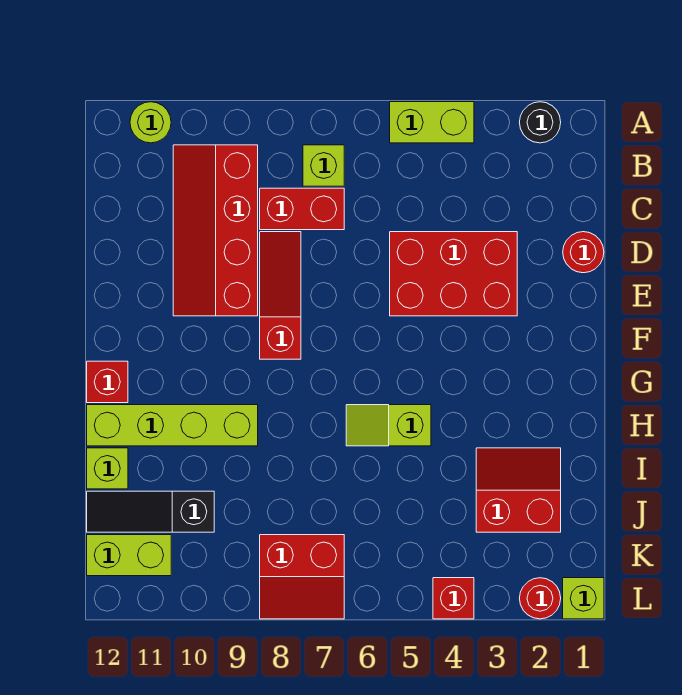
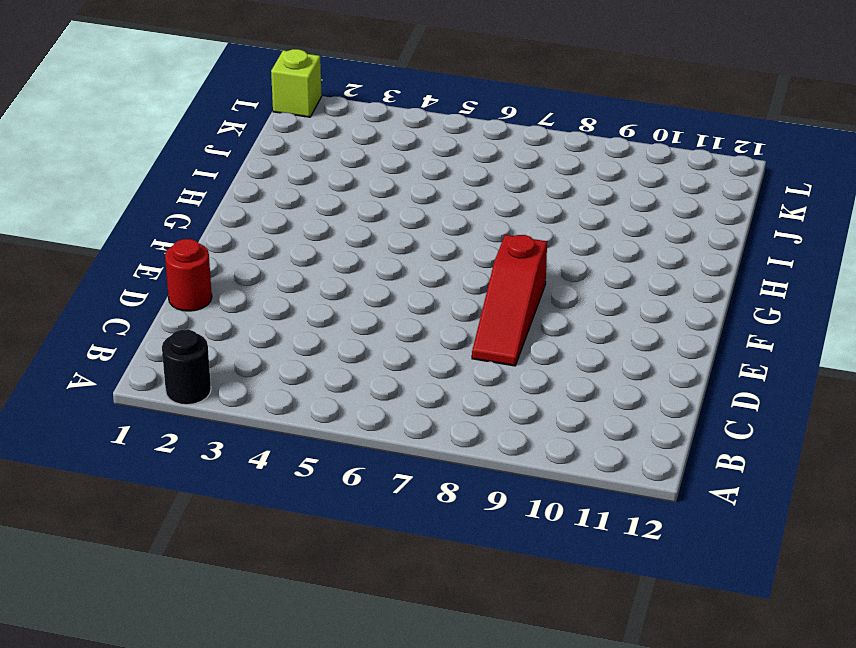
none -> lime brick A4:A5 level 1
none -> lime round brick A11 level 1
none -> lime brick B7 level 1

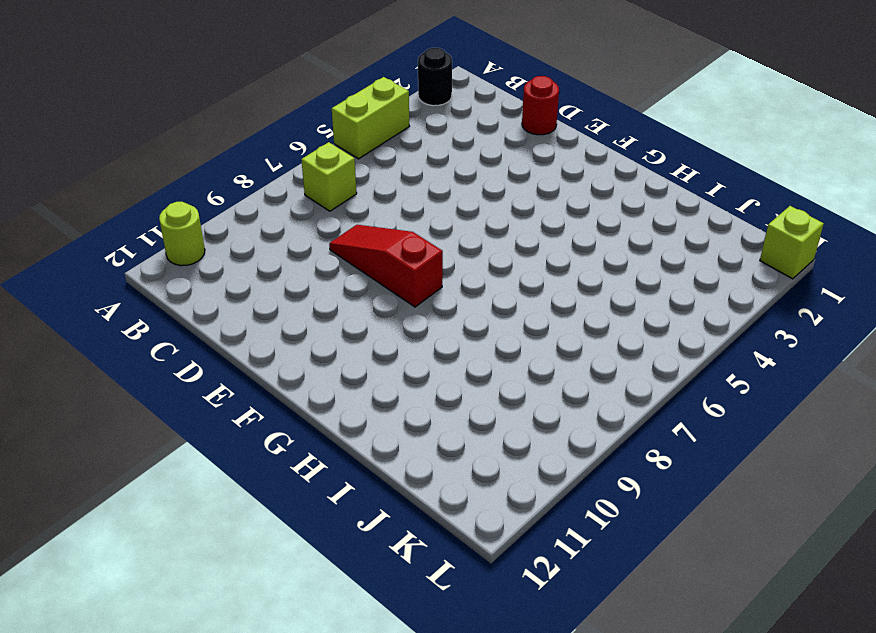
none -> red slope B9:E10 level 1 top 9
none -> red brick C7:C8 level 1
none -> red brick D3:E5 level 1

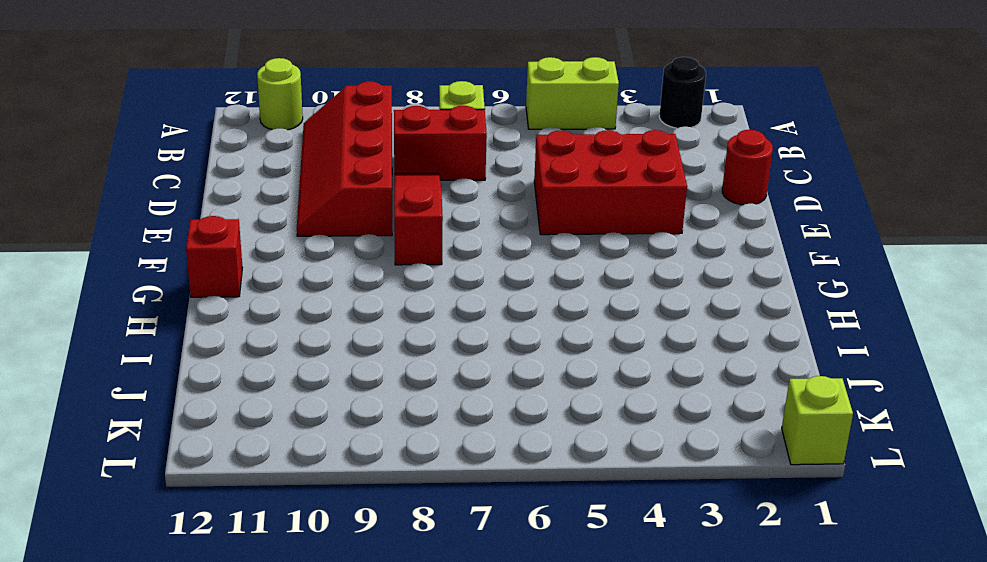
none -> lime slope H5:H6 level 1 top 5
none -> lime brick H9:H12 level 1
none -> red slope I2:J3 level 1 top J

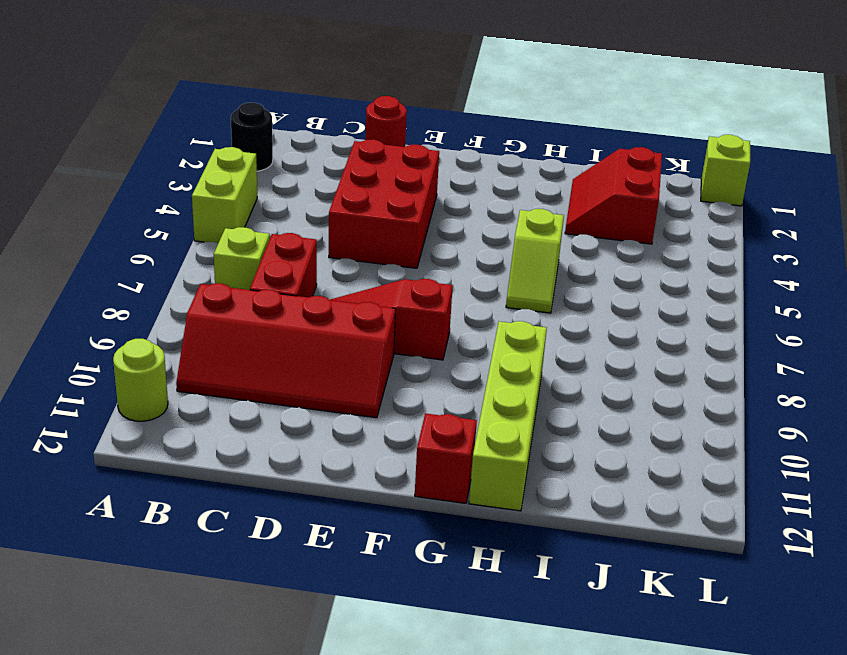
none -> lime brick I12 level 1
none -> black slope J10:J12 level 1 top 10
none -> red slope K7:L8 level 1 top K

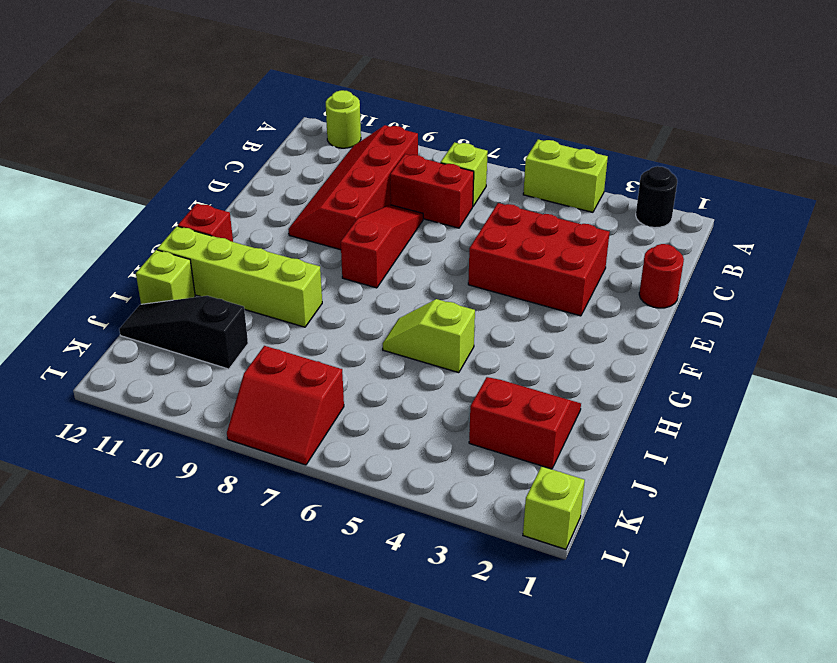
none -> lime brick K11:K12 level 1
none -> red round brick L2 level 1
none -> red brick L4 level 1

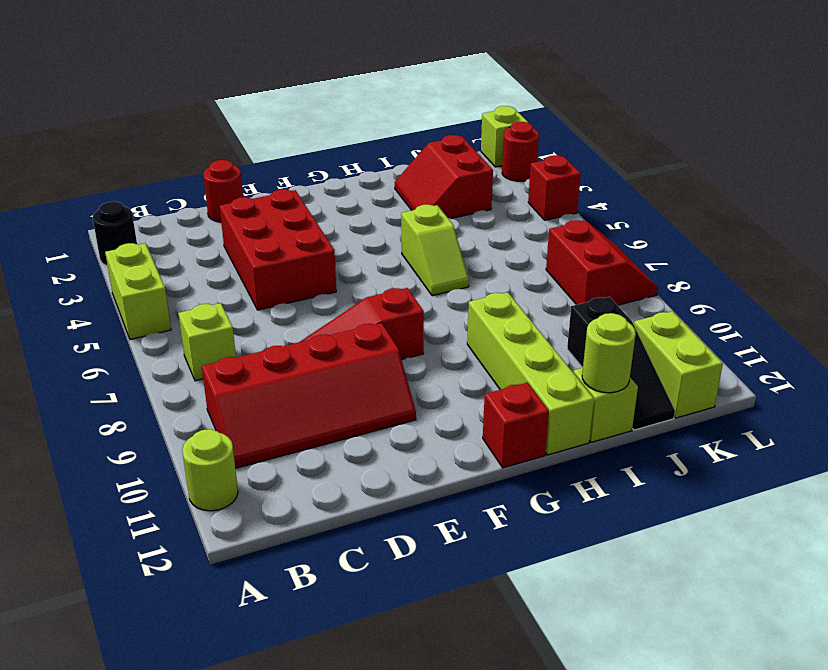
lime round brick I12 level 2 -> none
none -> red brick C7:C8 level 1

